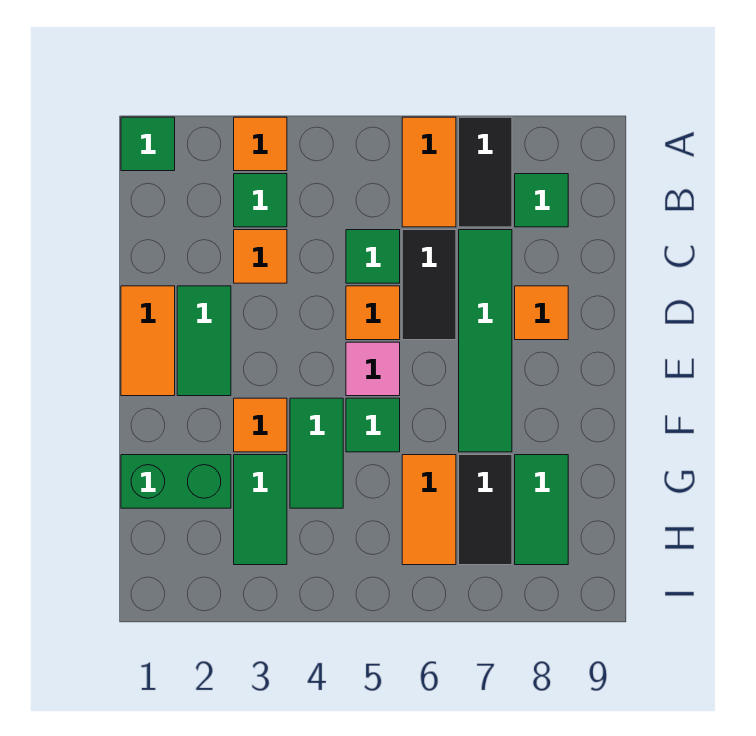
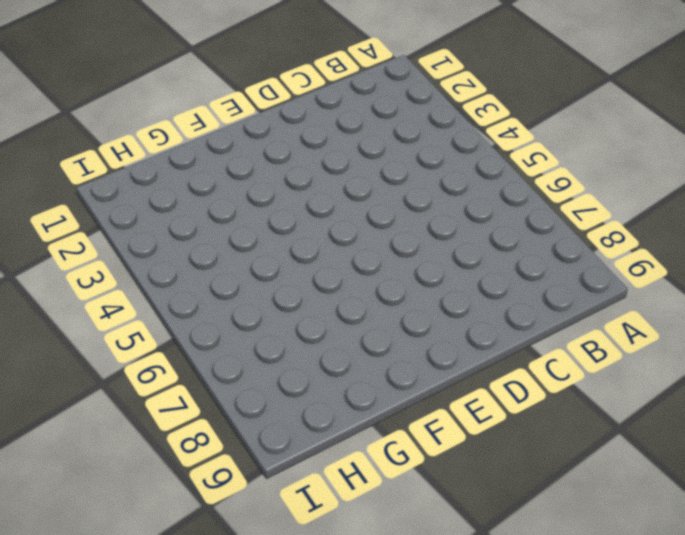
none -> green tile A1 level 1
none -> orange tile A3 level 1
none -> orange tile A6:B6 level 1

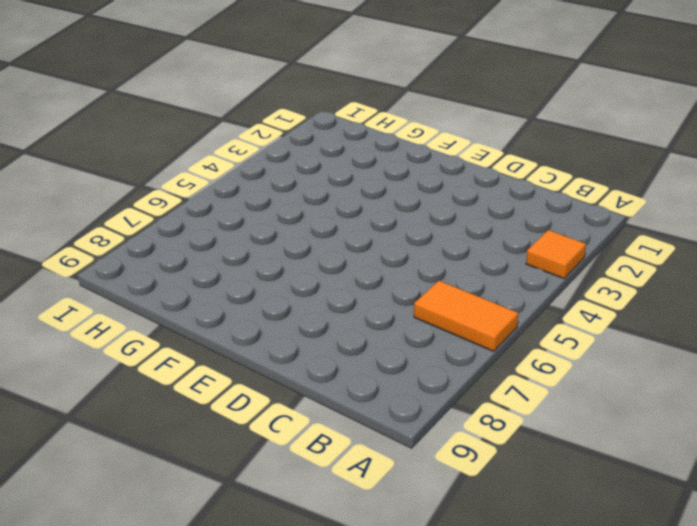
none -> green tile A1 level 1
none -> black tile A7:B7 level 1
none -> green tile B3 level 1

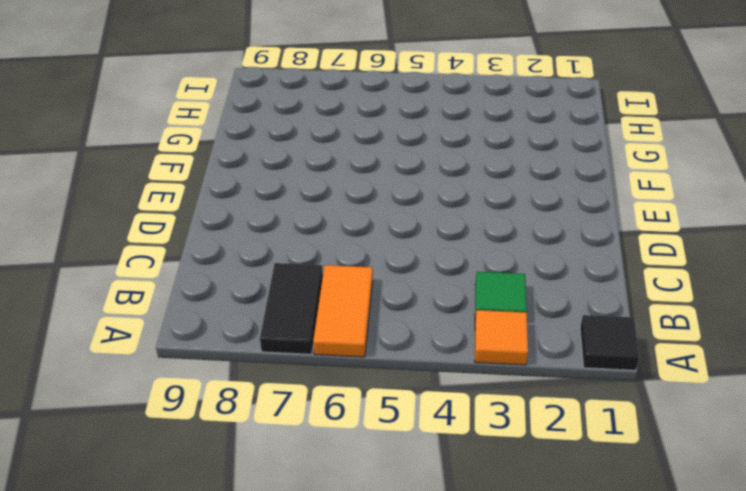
black tile A1 level 1 -> green tile A1 level 1
none -> green tile B8 level 1
none -> orange tile C3 level 1
none -> green tile C5 level 1

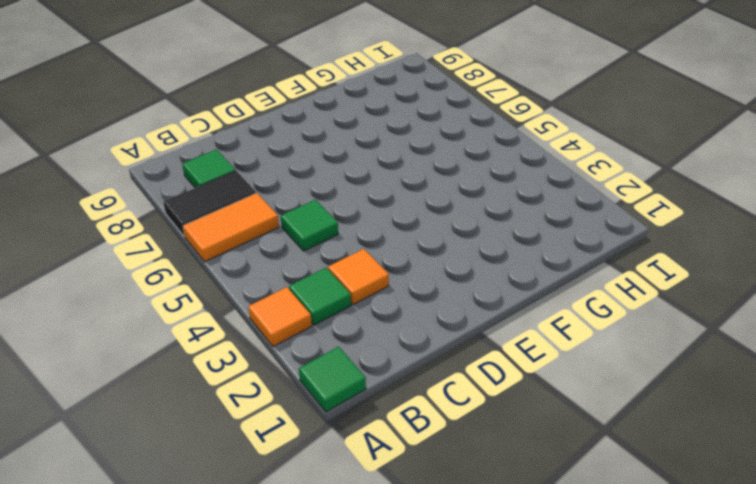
none -> black tile C6:D6 level 1
none -> green tile C7:F7 level 1
none -> orange tile D1:E1 level 1

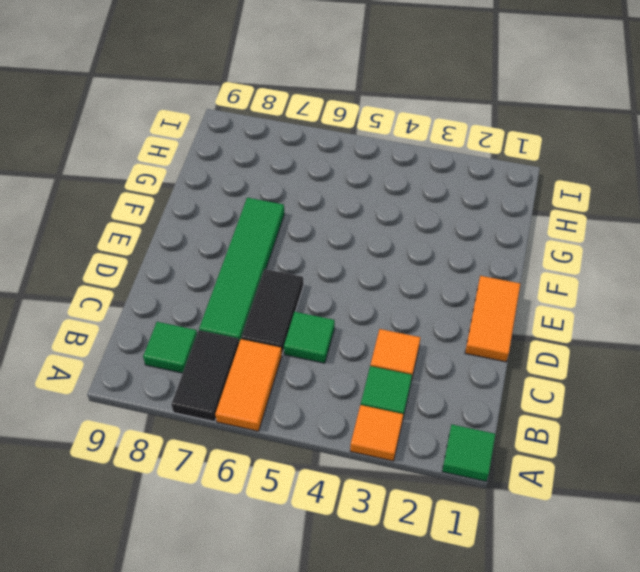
none -> green tile D2:E2 level 1
none -> orange tile D5 level 1
none -> orange tile D8 level 1

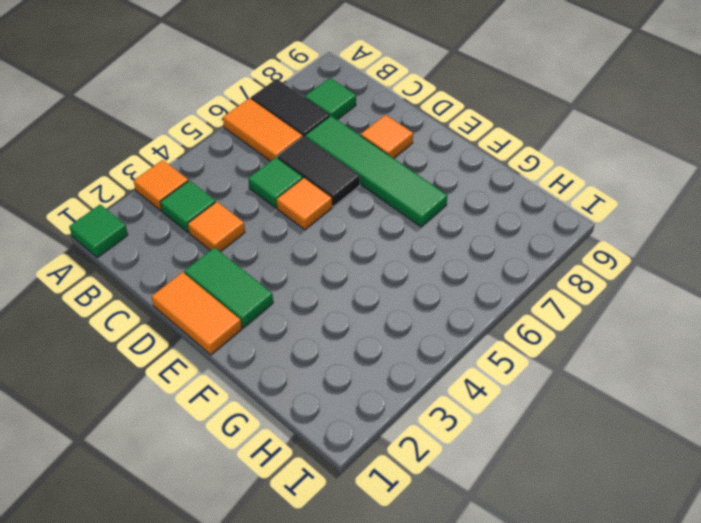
none -> pink tile E5 level 1
none -> orange tile F3 level 1
none -> green tile F4:G4 level 1

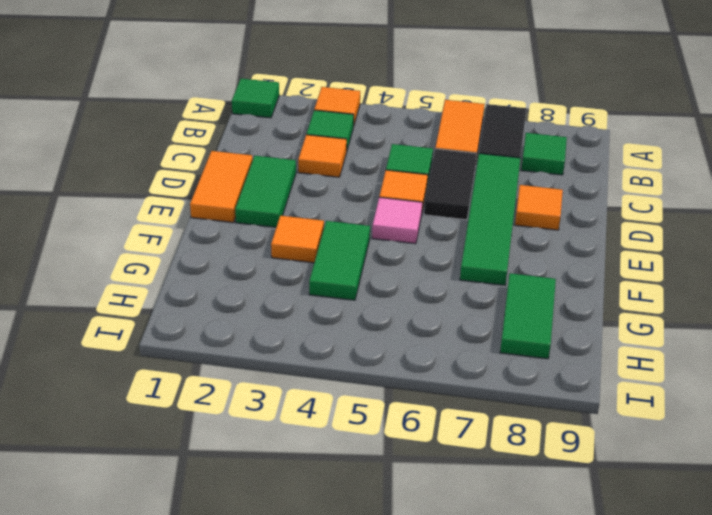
none -> green tile F5 level 1
none -> green brick G1:G2 level 1
none -> green tile G3:H3 level 1

